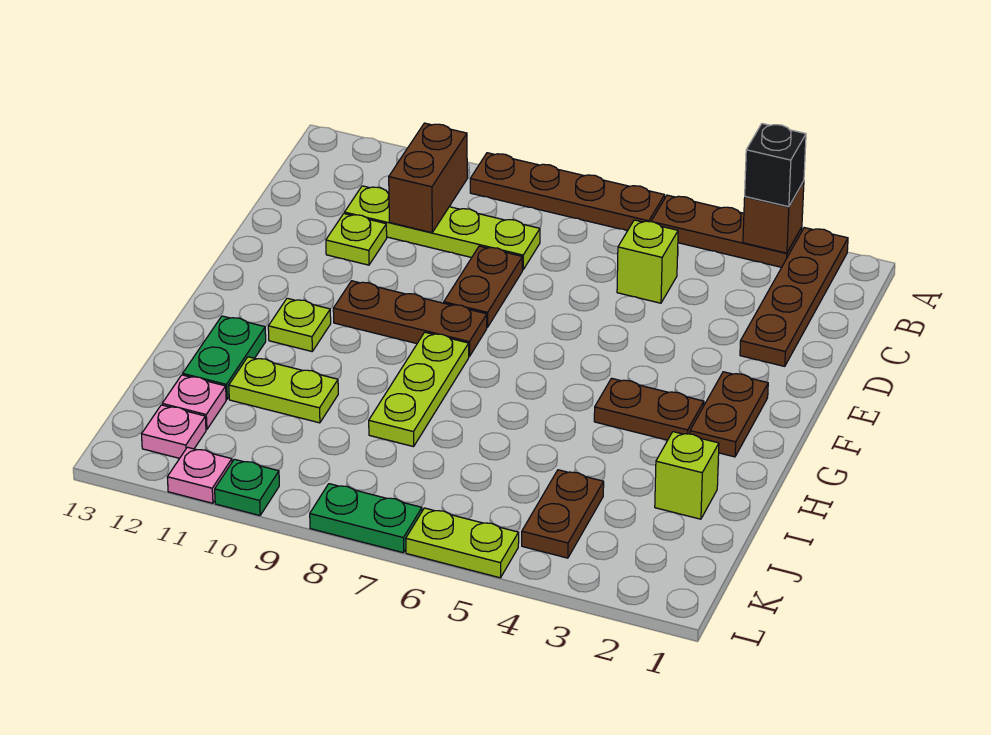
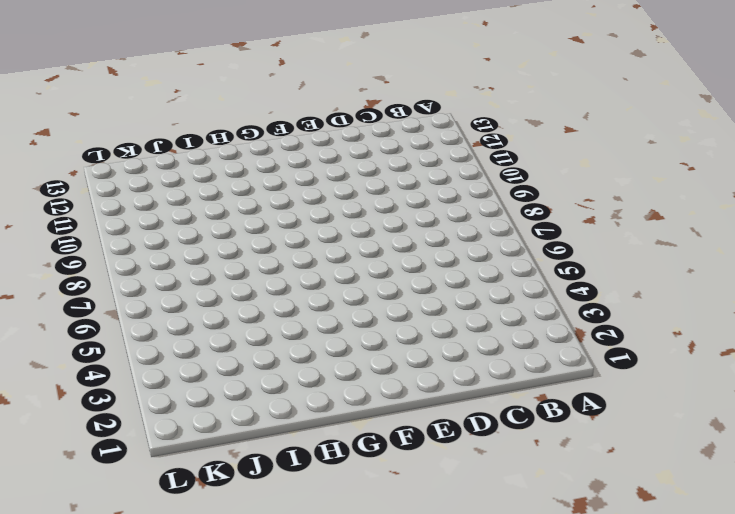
none -> brown plate A2:D2 level 1
none -> brown plate A3:A5 level 1
none -> brown plate A6:A9 level 1

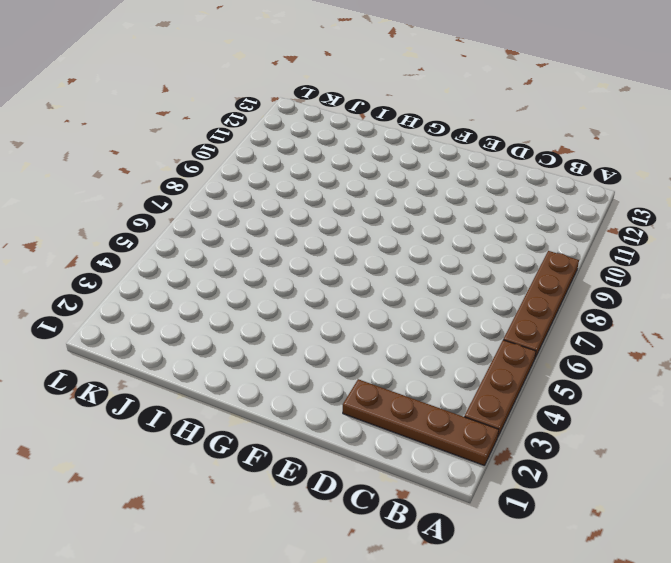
none -> lime brick C5 level 1
none -> lime plate C8:C11 level 1
none -> brown plate D8:E8 level 1

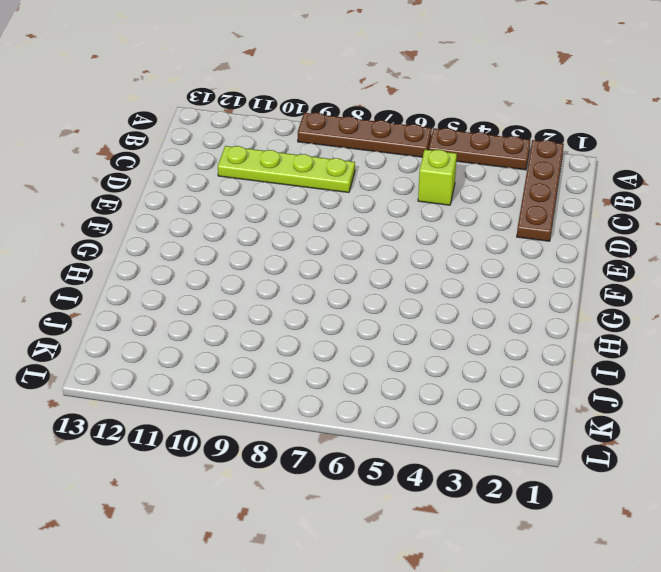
none -> brown plate D8:E8 level 1
none -> lime plate D11 level 1
none -> brown plate F2:G2 level 1

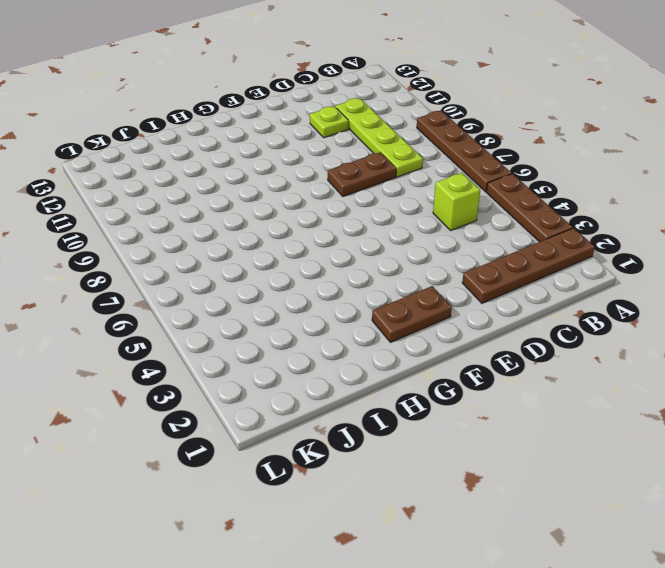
none -> brown plate F8:F10 level 1
none -> brown plate G3:G4 level 1
none -> lime plate G8:I8 level 1

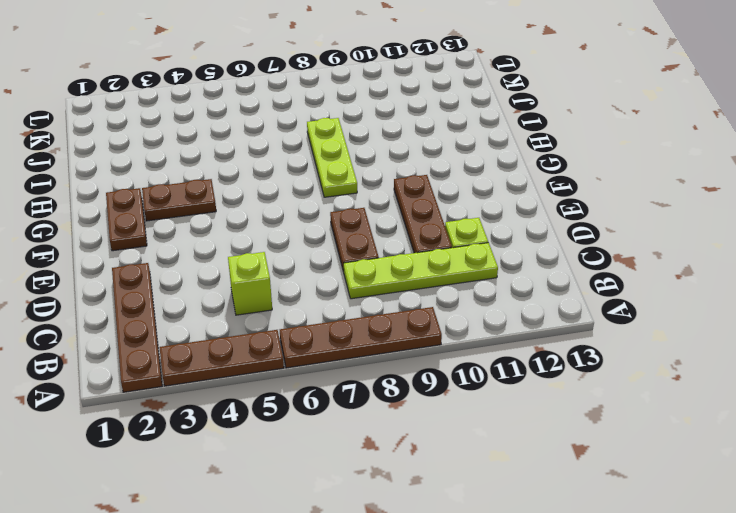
brown plate D10:F10 level 1 -> brown plate F8:F10 level 1
none -> lime plate G11 level 1
none -> green plate H12:I12 level 1
none -> lime brick I2 level 1

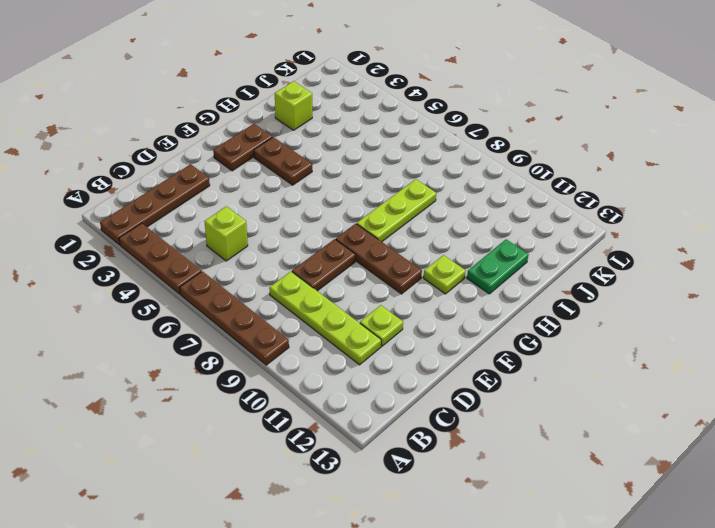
none -> lime plate I10:I11 level 1
none -> brown plate J4:K4 level 1
none -> pink plate J12 level 1

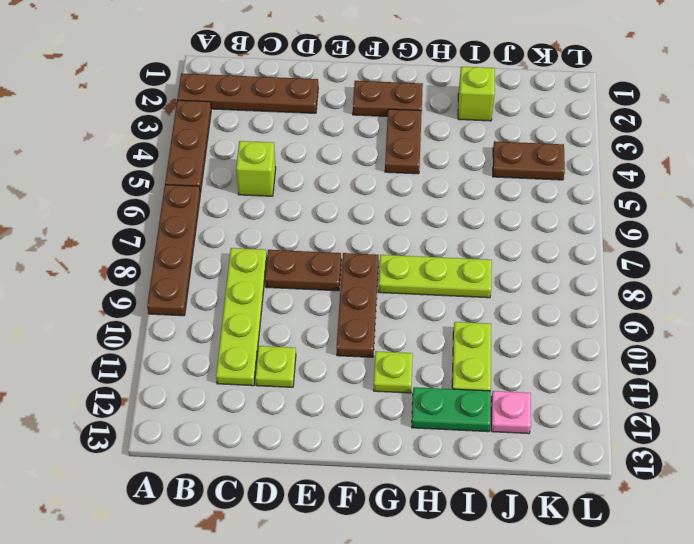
none -> pink plate K12 level 1
none -> lime plate L5:L6 level 1
none -> green plate L7:L8 level 1

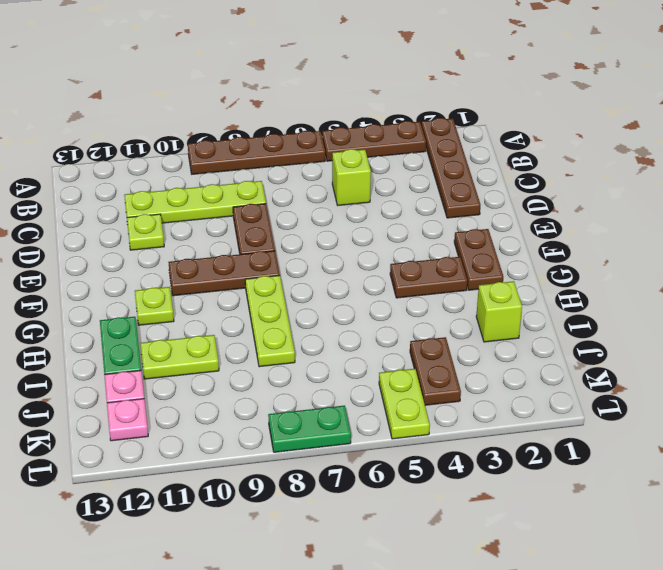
lime plate K5:L5 level 1 -> lime plate L5:L6 level 1
none -> green plate L10 level 1
none -> pink plate L11 level 1
none -> brown brick A3 level 2

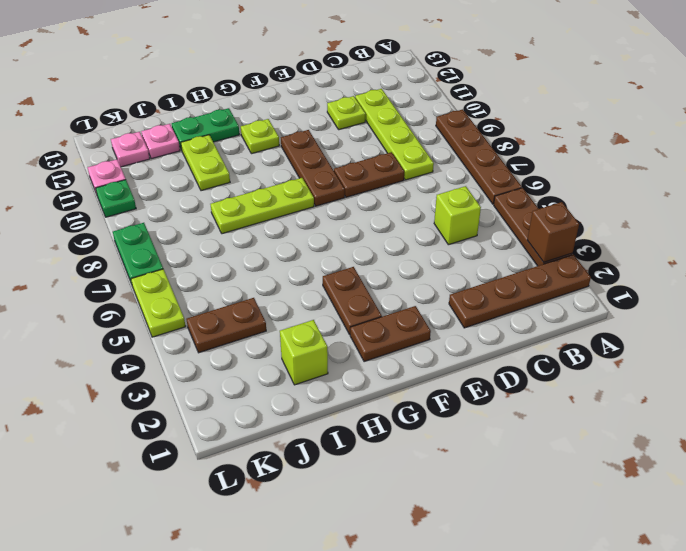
none -> brown brick B10:C10 level 2
none -> black brick A3 level 3

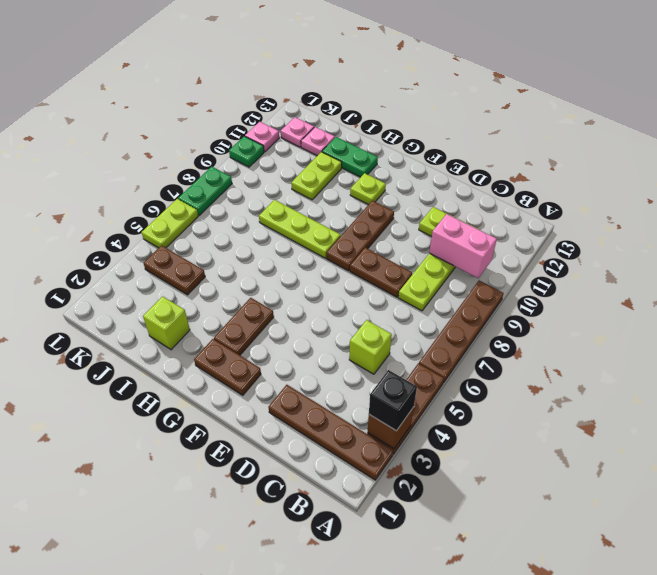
pink brick B10:C10 level 2 -> brown brick B10:C10 level 2

